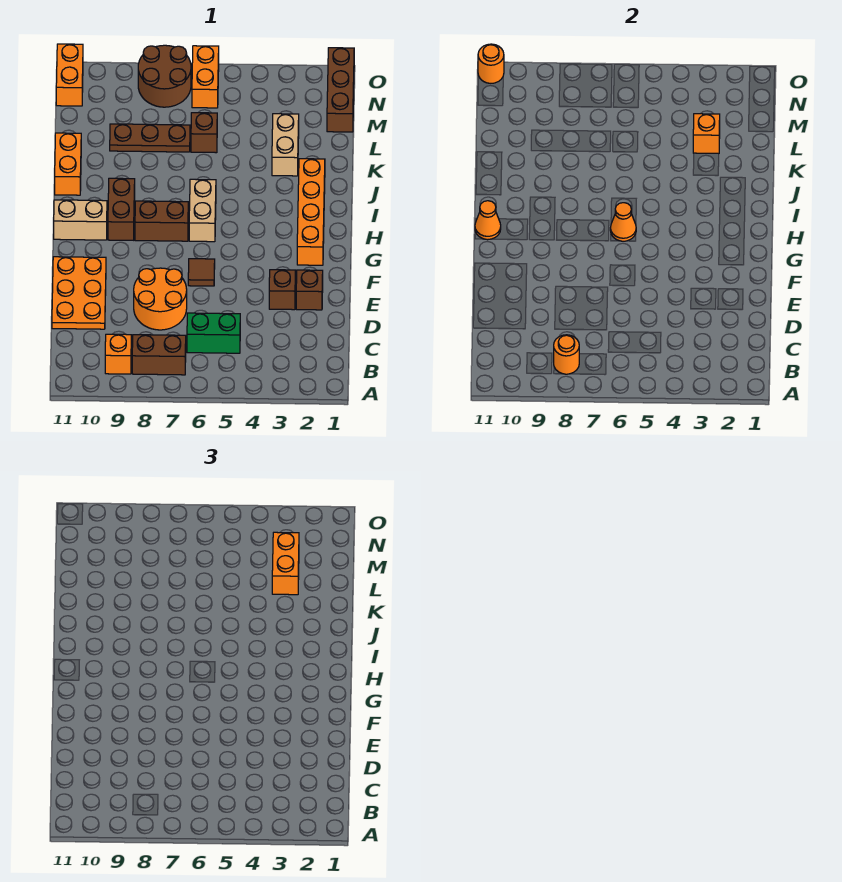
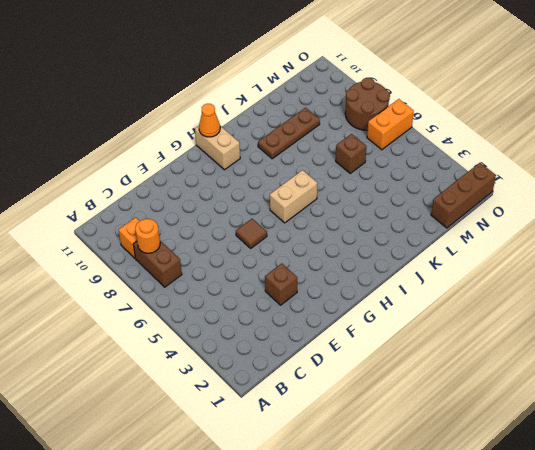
brown plate J9:L9 level 1 -> brown plate L7:L9 level 1
none -> green brick C5:C6 level 1
none -> orange round brick D7:E8 level 1
none -> orange plate D10:F11 level 1

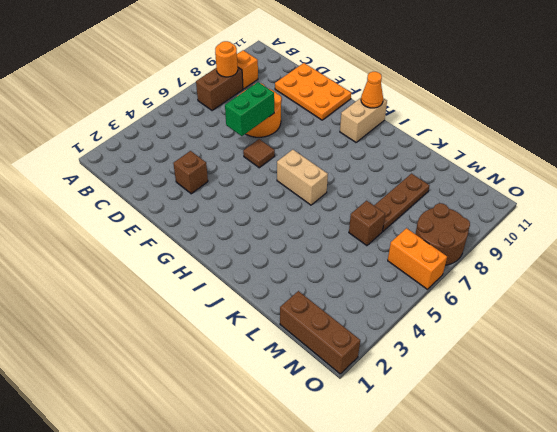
green brick E6:E7 level 2 -> green brick C5:C6 level 1
none -> brown brick E2 level 1
none -> orange brick G2:J2 level 1
none -> brown brick H7:H8 level 1

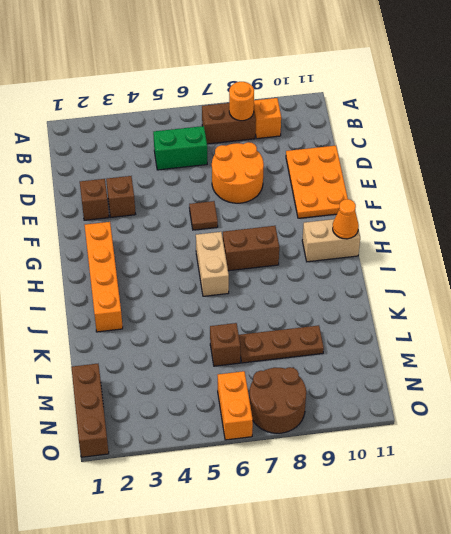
none -> brown brick H9:I9 level 1
none -> orange brick J11:K11 level 1
none -> tan brick K3:L3 level 1

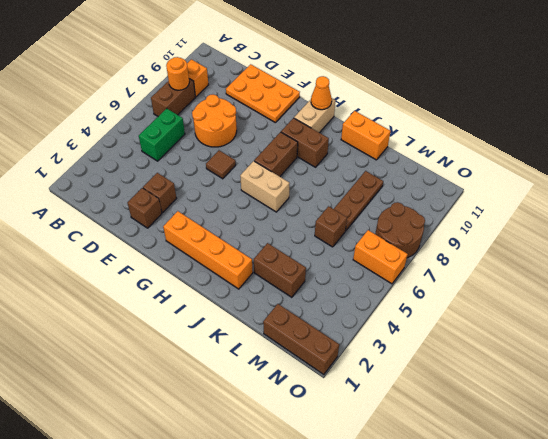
brown brick K3:L3 level 1 -> tan brick K3:L3 level 1
none -> orange brick N11:O11 level 1
none -> orange cone H6 level 2
none -> orange brick L3 level 2

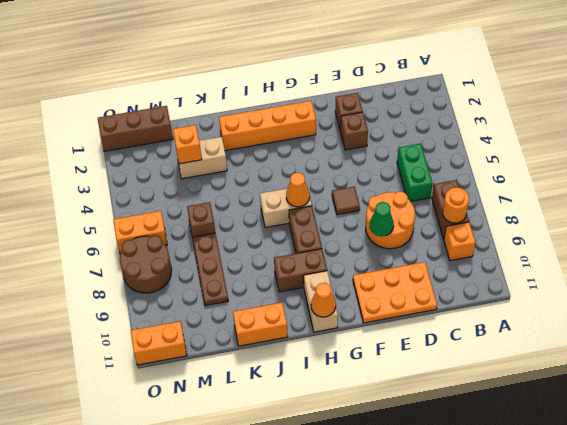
green cone E8 level 2 -> none
none -> orange round brick O11 level 2
none -> orange brick L3:M3 level 3

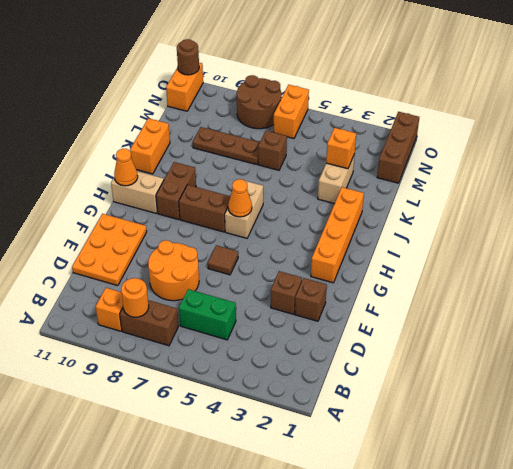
brown round brick O11 level 2 -> orange round brick O11 level 2
none -> orange brick L3:M3 level 3

